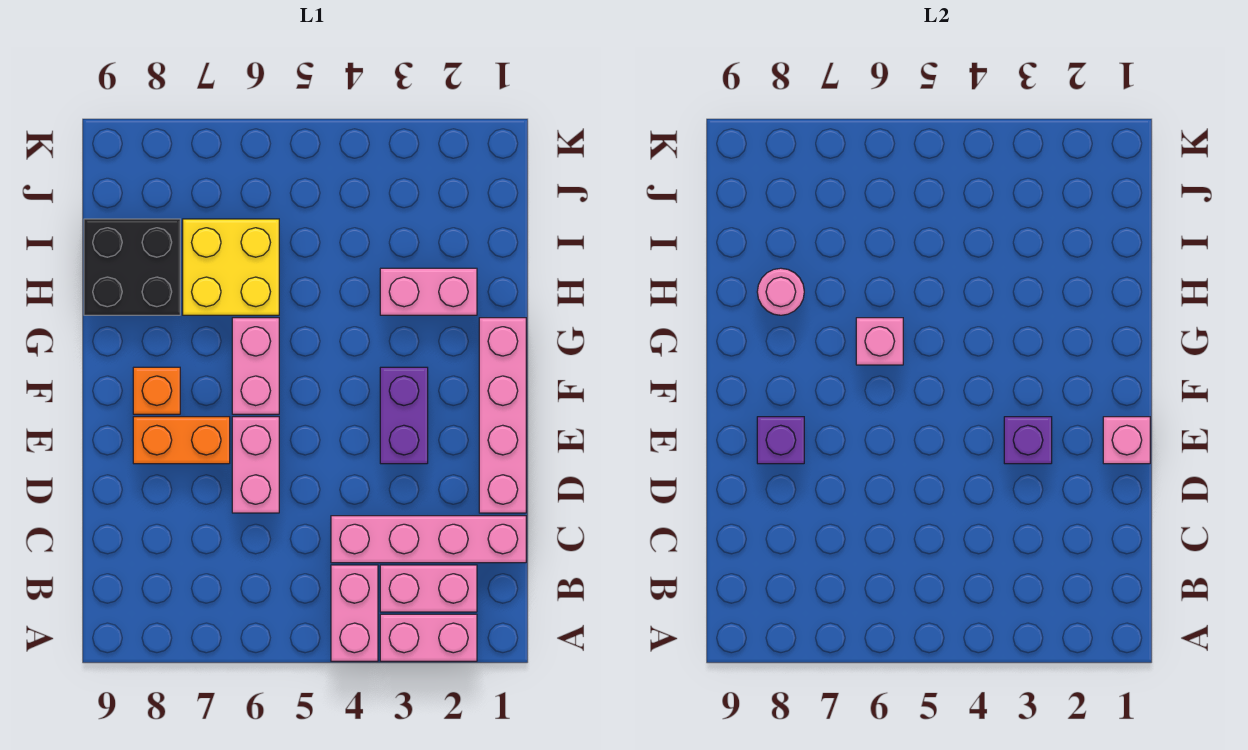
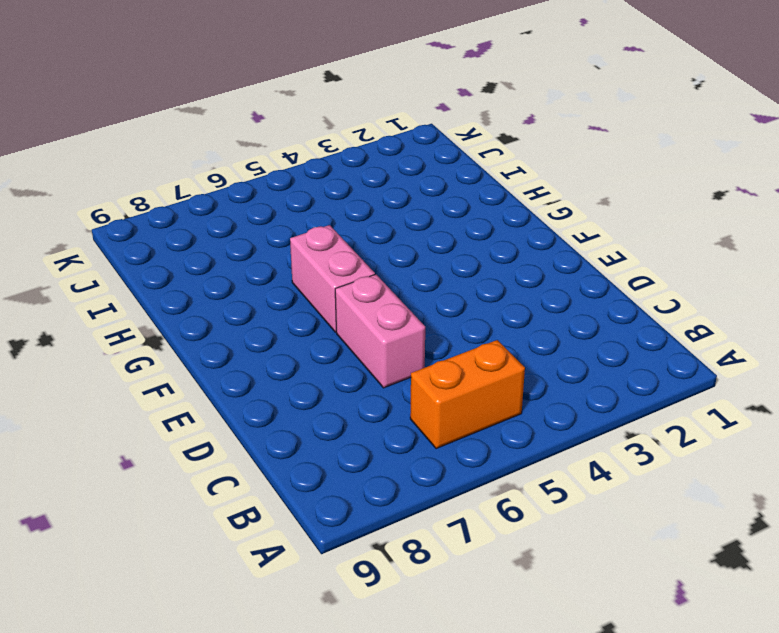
orange brick B5:B6 level 1 -> orange brick E7:E8 level 1
none -> pink brick A2:A3 level 1
none -> pink brick A4:B4 level 1
none -> pink brick B2:B3 level 1

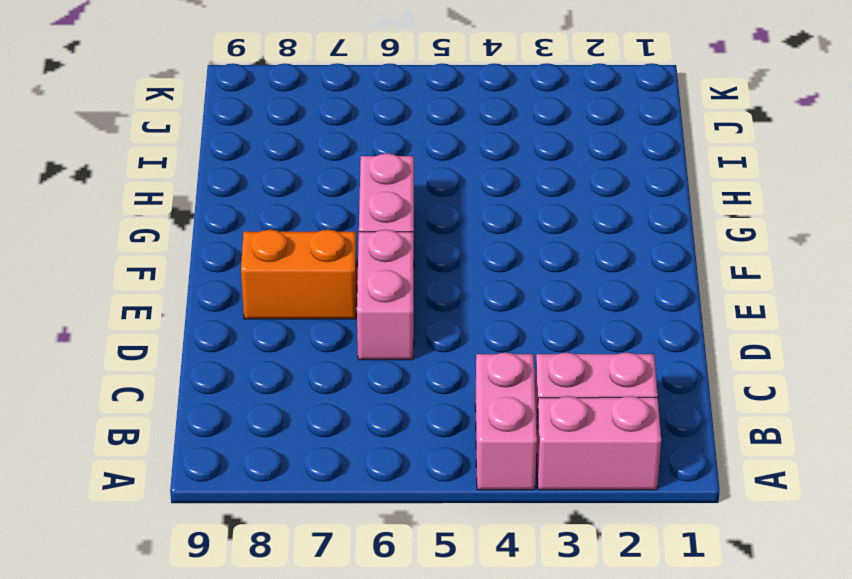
none -> pink brick C1:C4 level 1
none -> pink brick D1:G1 level 1
none -> purple brick E3:F3 level 1

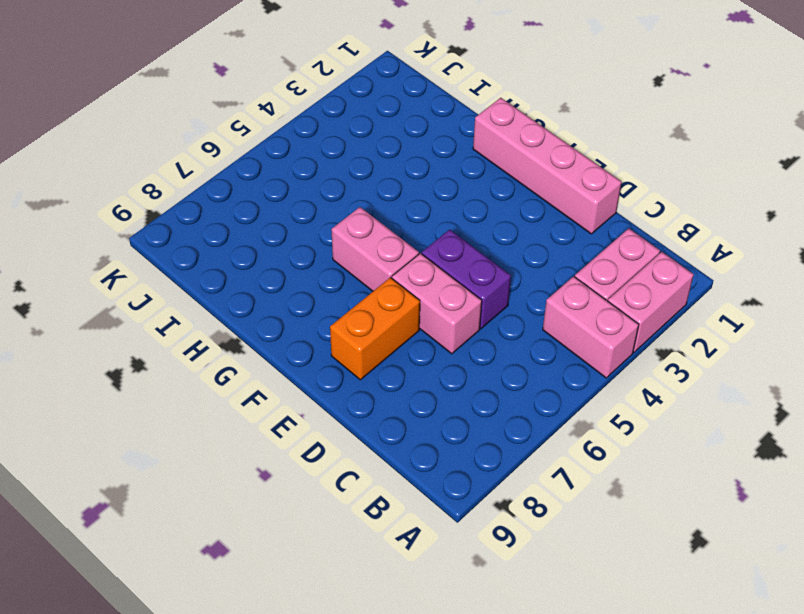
purple brick D5:E5 level 1 -> purple brick E3:F3 level 1
none -> pink brick C1:C4 level 1
none -> orange brick F8 level 1
none -> pink brick H2:H3 level 1

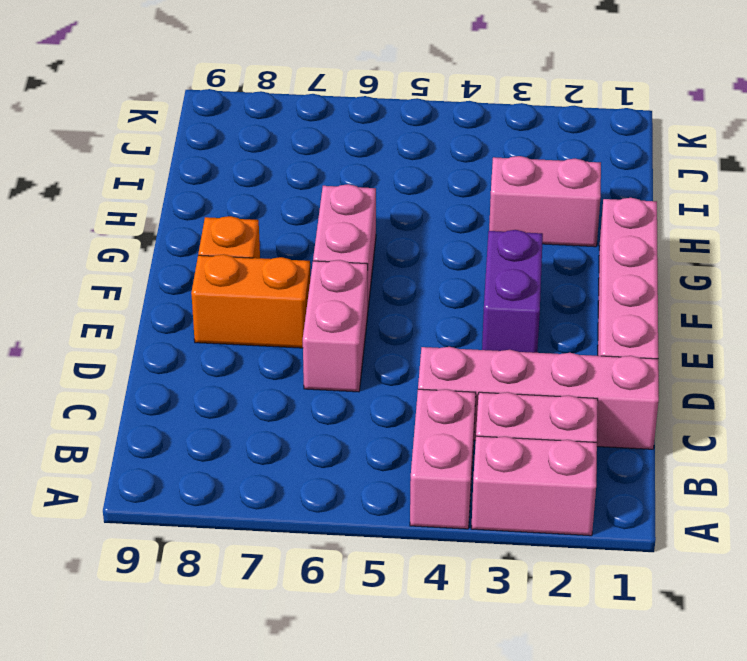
none -> yellow brick H6:I7 level 1
none -> black brick H8:I9 level 1
none -> pink brick E1 level 2

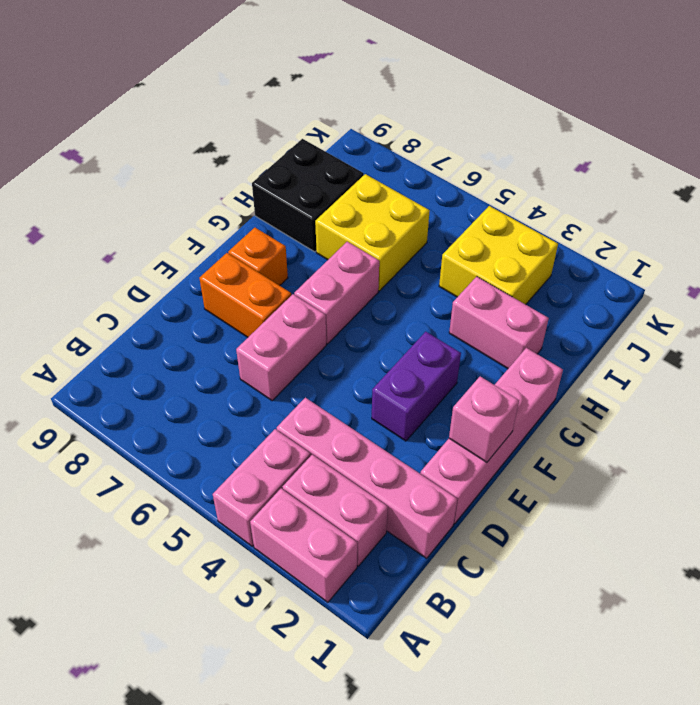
yellow brick I3:J4 level 1 -> none
none -> purple brick E3 level 2
none -> purple brick E8 level 2
none -> pink brick G6 level 2

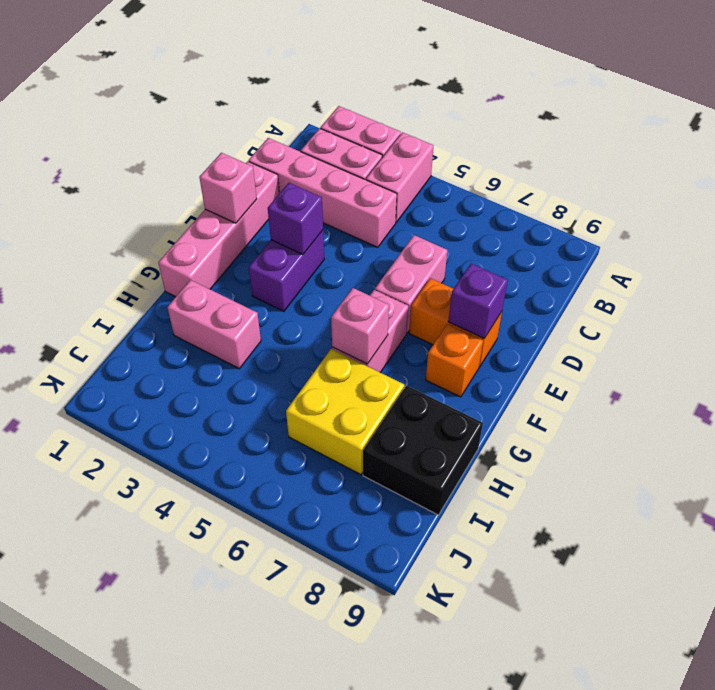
none -> pink round brick H8 level 2

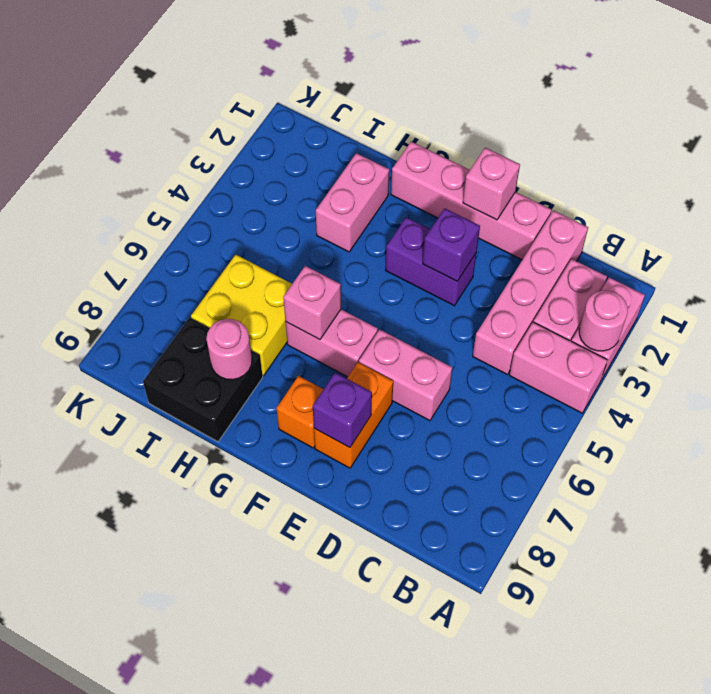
pink round brick A3 level 2 -> none

